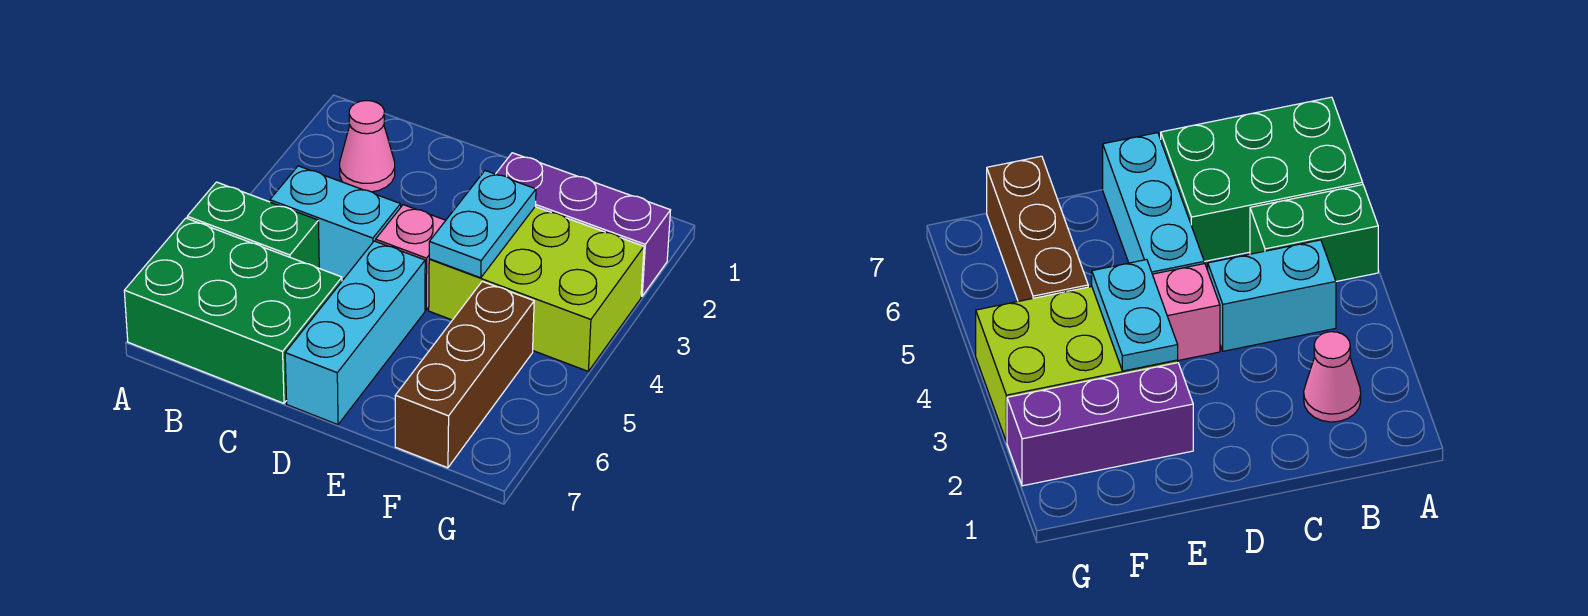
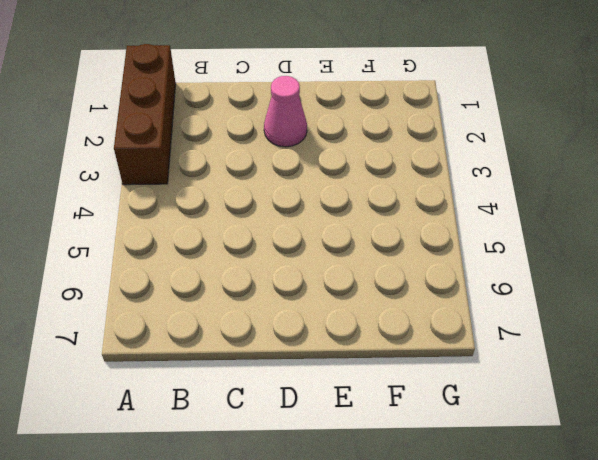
brown brick A1:A3 level 1 -> brown brick F5:F7 level 1
pink cone D2 level 1 -> pink cone B2 level 1
none -> green brick A5:B5 level 1
none -> green brick A6:C7 level 1

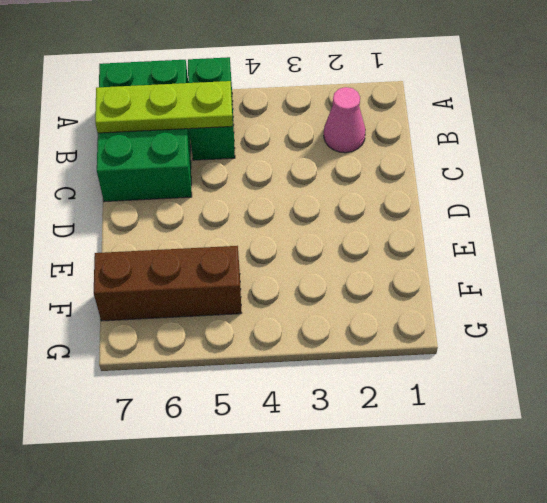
lime plate B5:B7 level 2 -> none
none -> cyan brick B4:C4 level 1
none -> pink brick D4 level 1

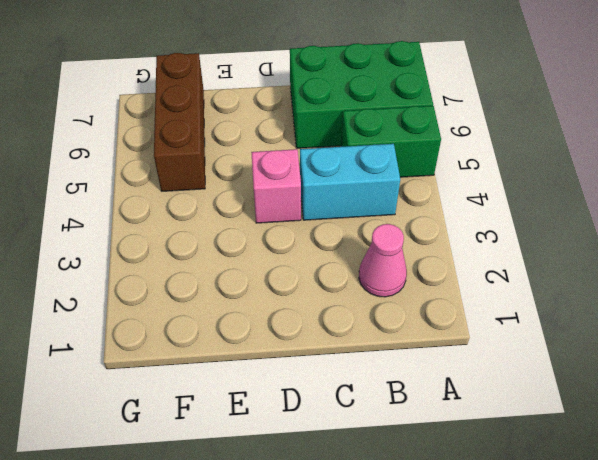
none -> cyan brick D5:D7 level 1
none -> purple brick E2:G2 level 1

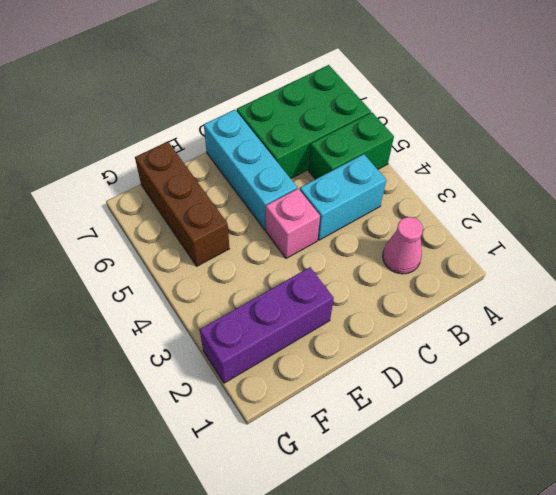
none -> lime brick E3:G4 level 1
none -> cyan plate E3:E4 level 2

